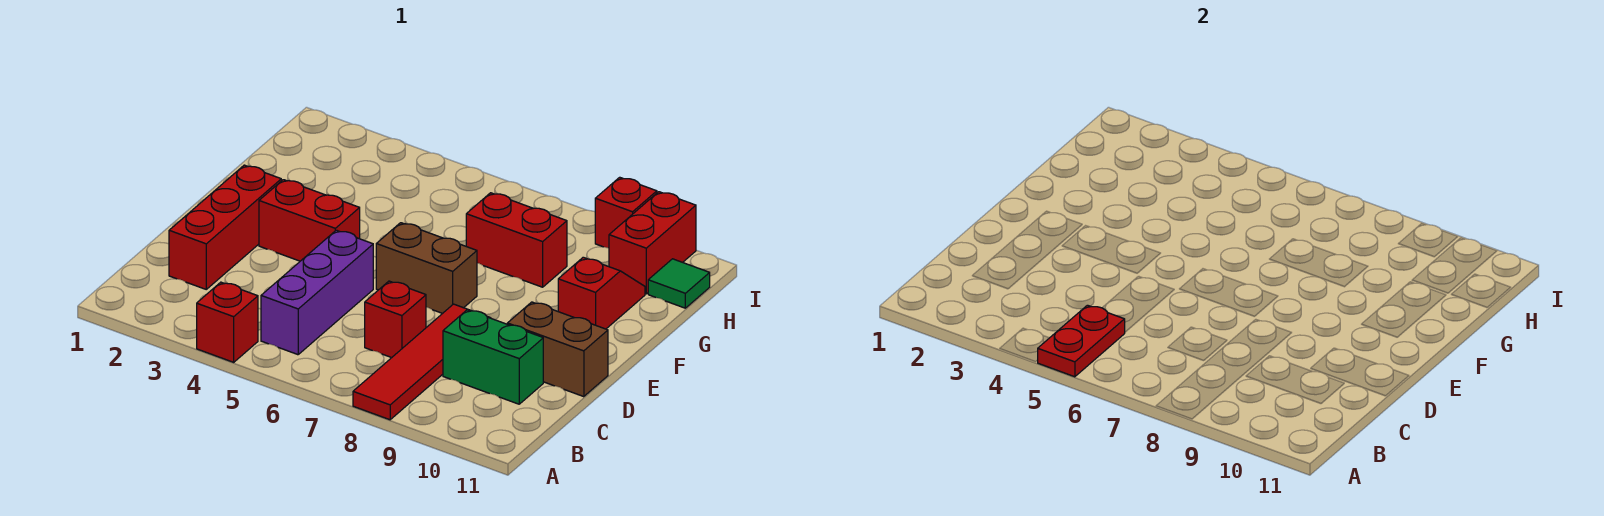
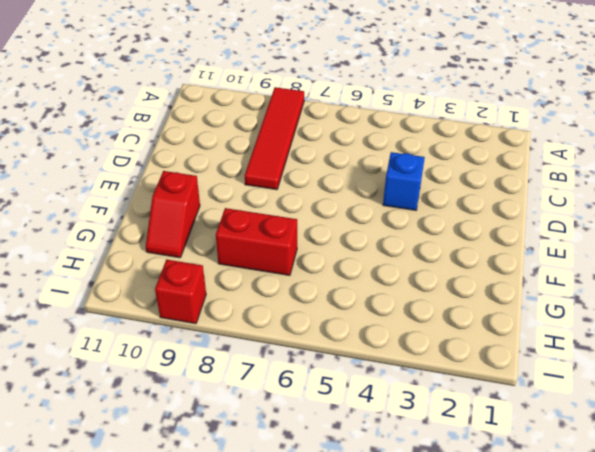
blue brick D4 level 1 -> none
none -> red brick A4 level 1
none -> purple brick B5:D5 level 1
none -> red brick C2:E2 level 1

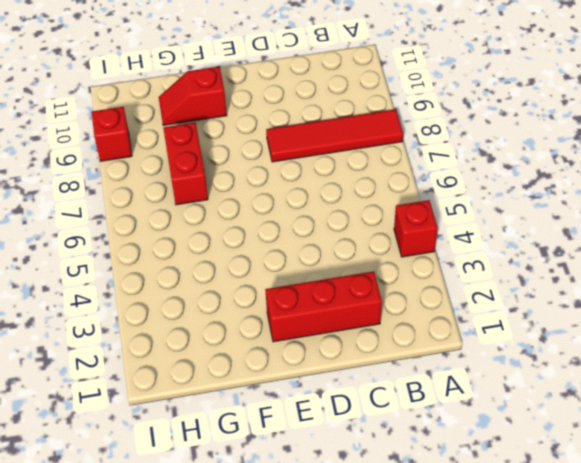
none -> purple brick B5:D5 level 1
none -> red brick C7 level 1
none -> green brick C9:C10 level 1

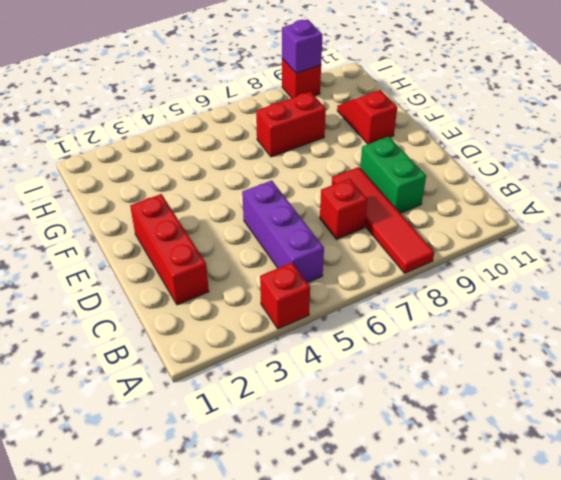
green brick C9:D9 level 1 -> green brick C9:C10 level 1
purple brick I9 level 2 -> none
none -> brown brick D10:D11 level 1
none -> red brick E3:E4 level 1
none -> brown brick E6:E7 level 1

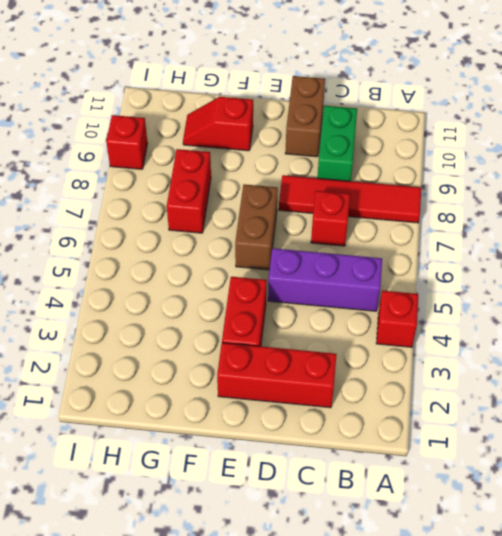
none -> red brick H10:I10 level 1
none -> green tile H11 level 1
none -> red plate A5:B5 level 2

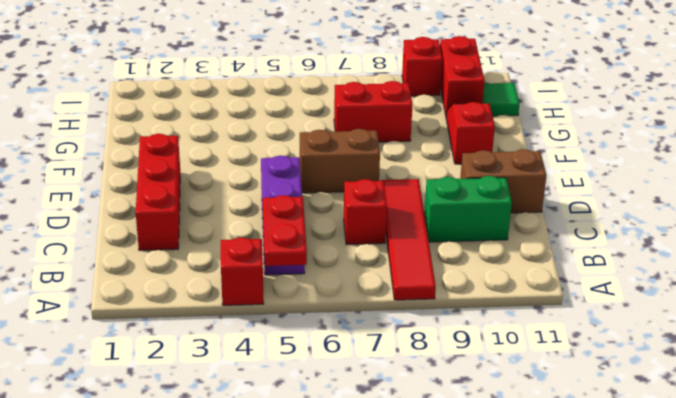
none -> red brick E3:E4 level 1

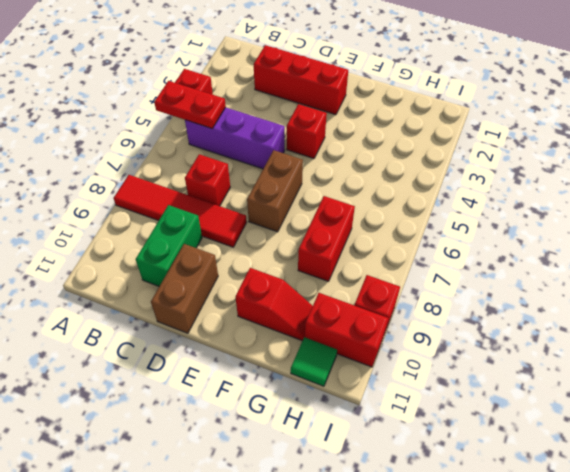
red brick E4 level 1 -> red brick E3:E4 level 1

